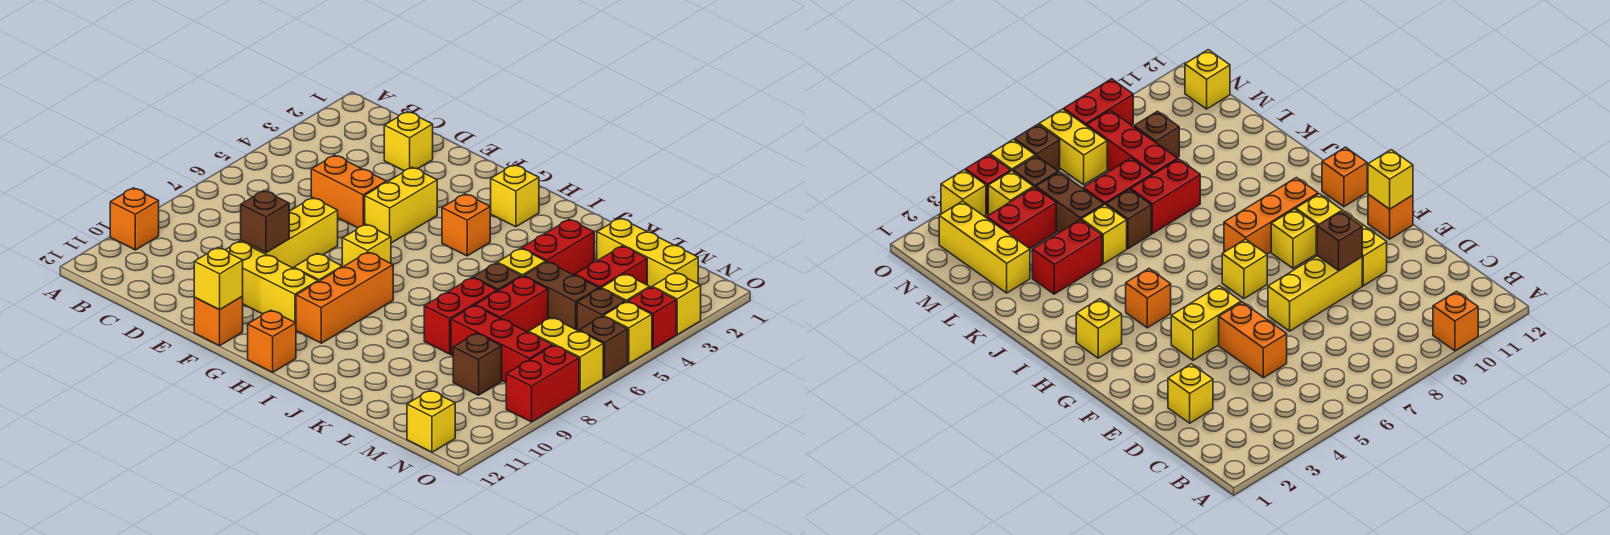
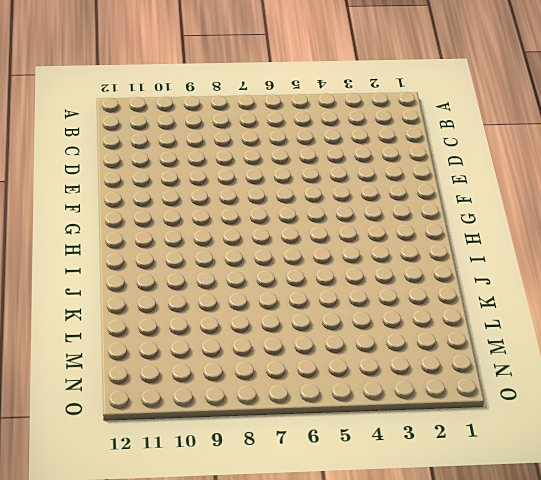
none -> orange brick A10 level 1
none -> yellow brick D2 level 1
none -> orange brick D5:E5 level 1
none -> yellow brick E7:E9 level 1

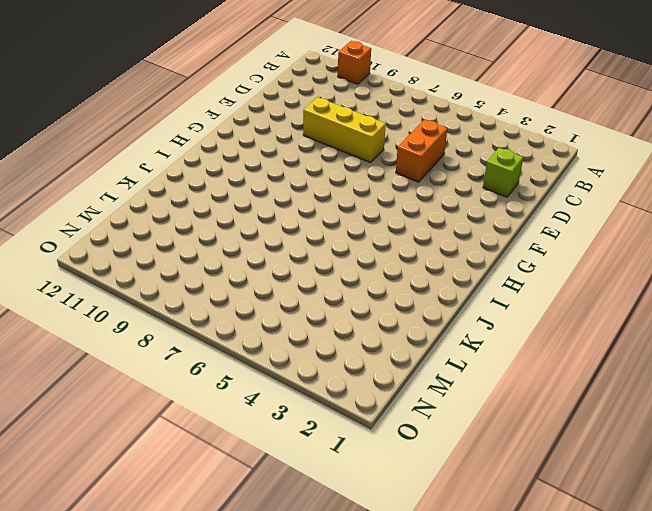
lime brick D2 level 1 -> yellow brick D2 level 1
none -> yellow brick E10:G10 level 1
none -> yellow brick F4:F5 level 1
none -> orange brick F12 level 1
none -> yellow brick G7 level 1

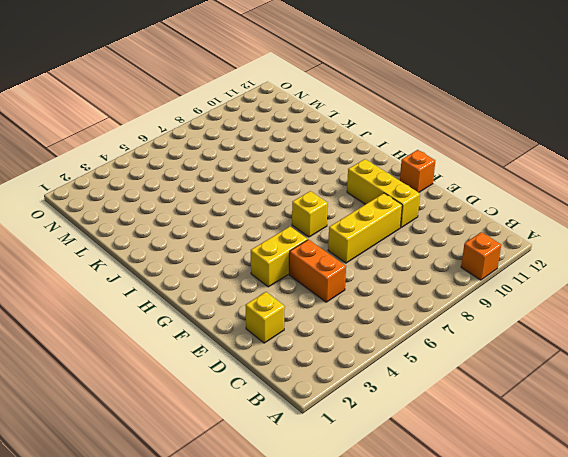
none -> yellow brick G9 level 1
none -> yellow brick H2 level 1
none -> orange brick H4 level 1
none -> orange brick H8:H10 level 1

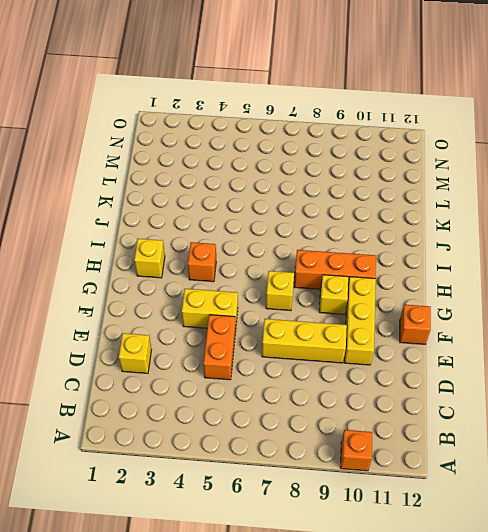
none -> orange brick H12 level 1
none -> red brick K3:K4 level 1
none -> yellow brick K5 level 1
none -> brown brick K6 level 1

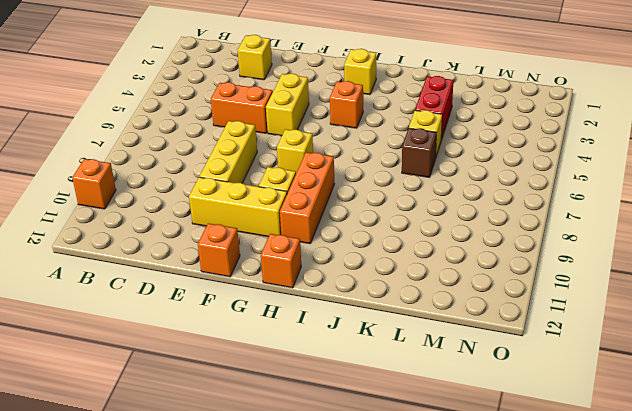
none -> red brick K7:K8 level 1
none -> yellow brick L2:N2 level 1
none -> brown brick L5:M5 level 1
none -> red brick L6:L7 level 1

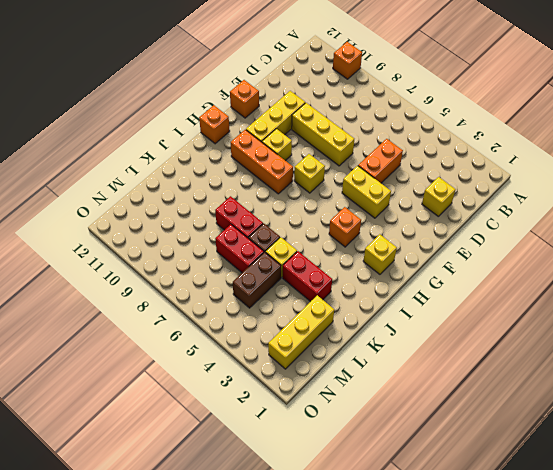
none -> red brick L8:N8 level 1
none -> red brick M3:M4 level 1
none -> brown brick M9 level 1
none -> yellow brick N4 level 1

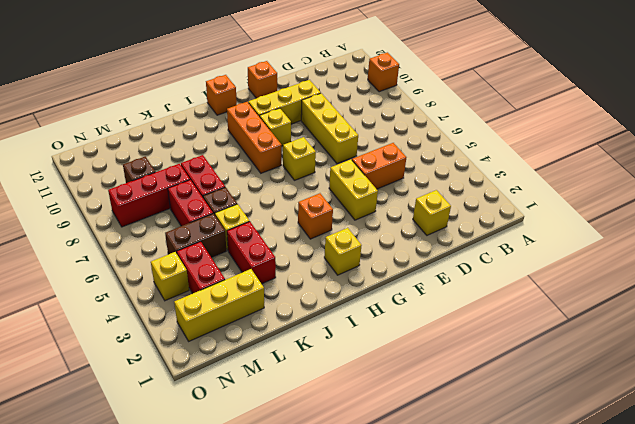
none -> brown brick N5 level 1
none -> yellow brick N7:O7 level 1
none -> yellow brick N12 level 1
none -> yellow brick O3 level 1

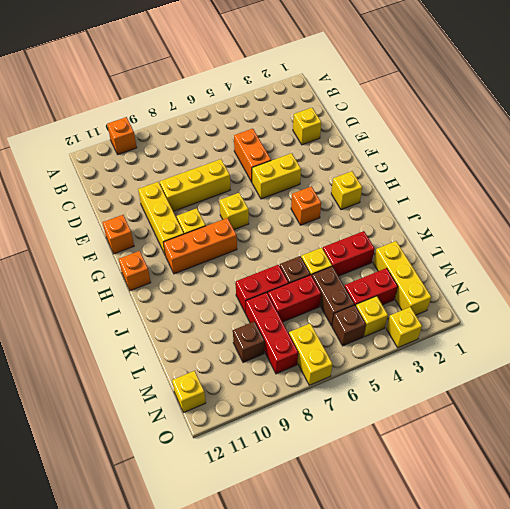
none -> red brick O4 level 1
none -> yellow brick O5 level 1
none -> brown brick O6 level 1
none -> red brick O8:O9 level 1

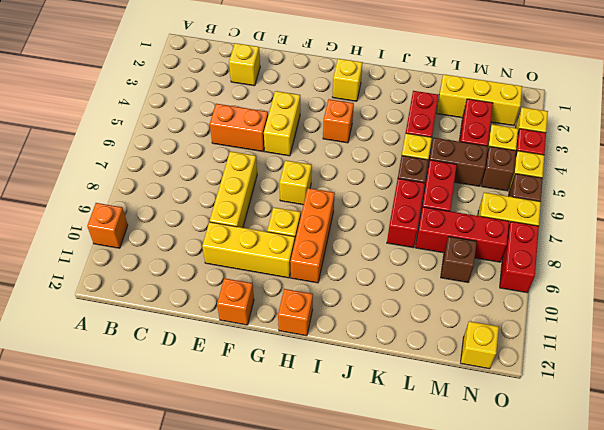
none -> brown brick E9 level 2
none -> yellow brick F12 level 2

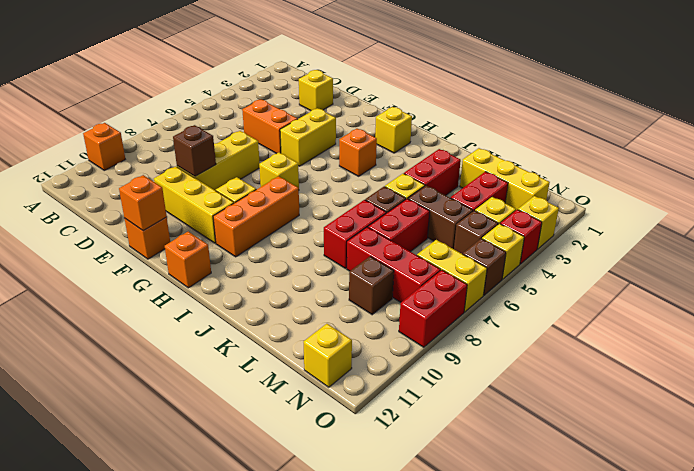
orange brick F12 level 2 -> yellow brick F12 level 2

